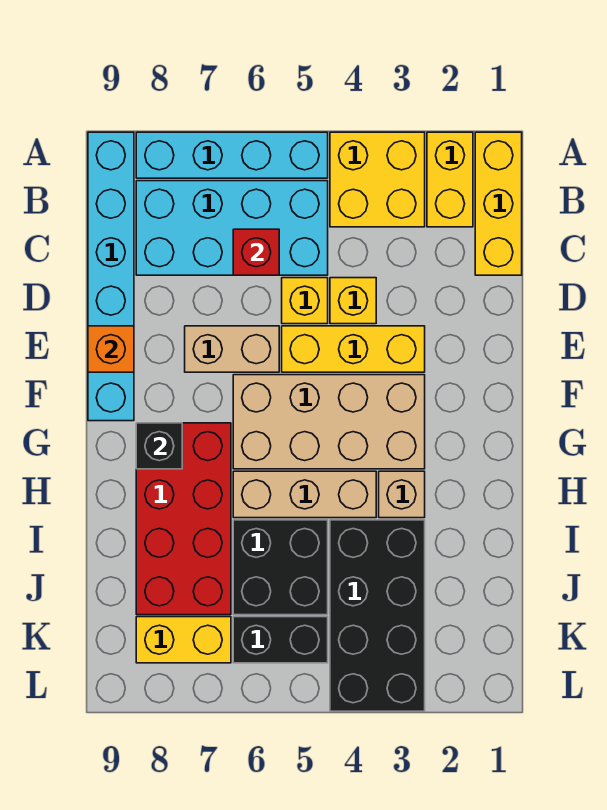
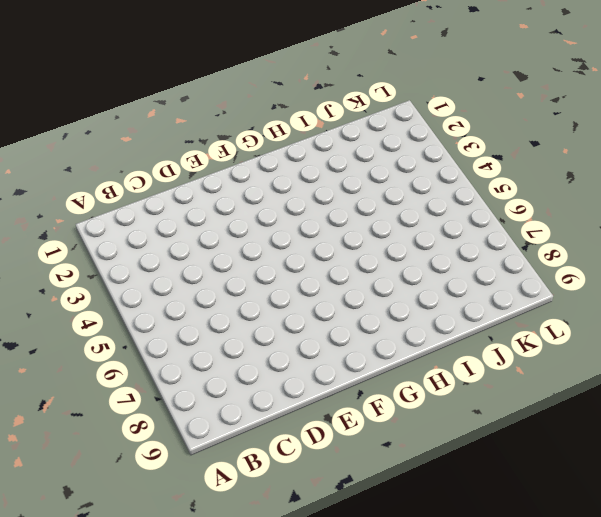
none -> yellow brick A1:C1 level 1
none -> yellow brick A2:B2 level 1
none -> yellow brick A3:B4 level 1

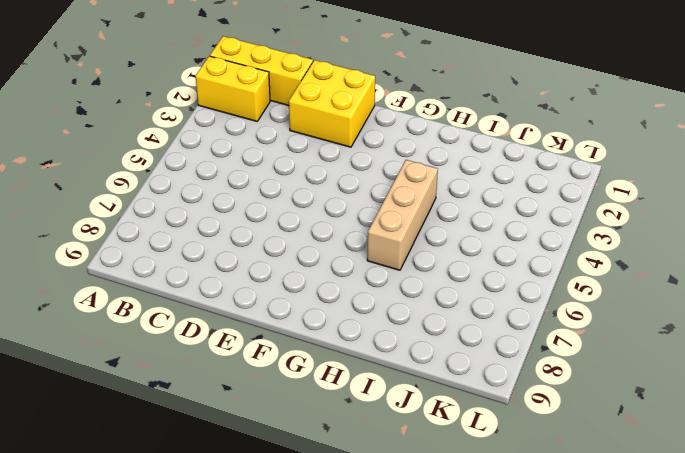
yellow brick D1:E2 level 1 -> yellow brick A3:B4 level 1
none -> cyan brick A5:A8 level 1
none -> cyan brick A9:F9 level 1
none -> cyan brick B5:C8 level 1

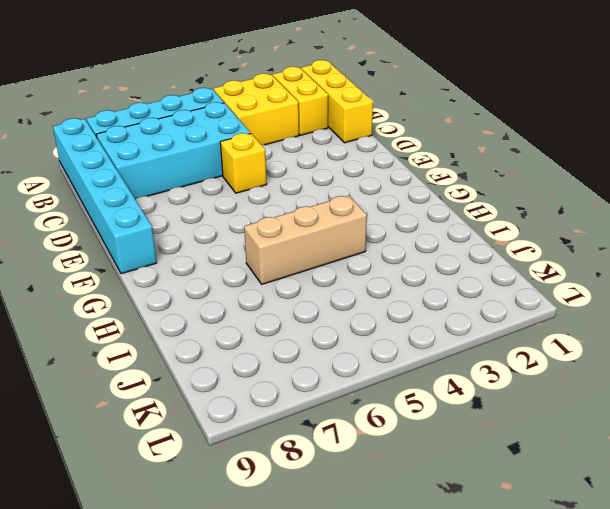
none -> yellow brick D4 level 1
none -> yellow brick E3:E5 level 1
none -> tan brick E6:E7 level 1

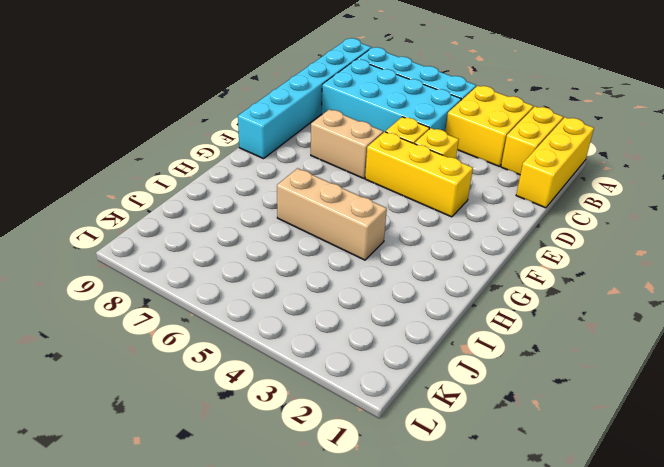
none -> tan brick F3:G6 level 1
none -> red brick G7:J8 level 1
none -> tan brick H3 level 1

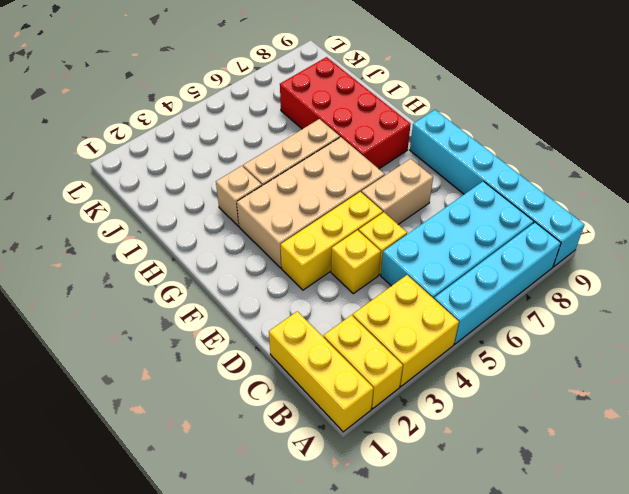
none -> black brick I3:L4 level 1
none -> black brick I5:J6 level 1
none -> black brick K5:K6 level 1

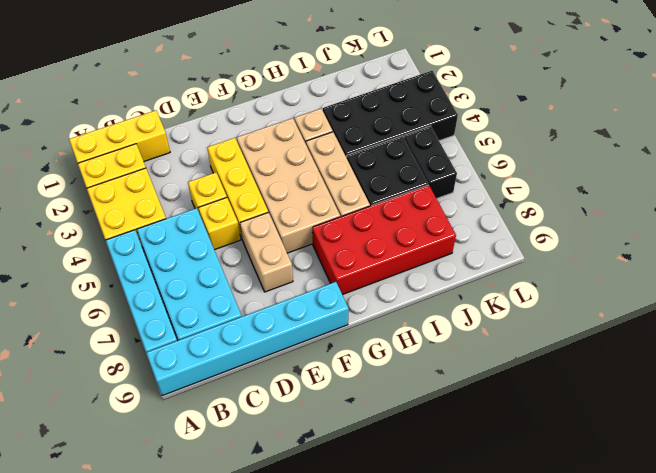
none -> yellow brick K7:K8 level 1
none -> red brick C6 level 2
none -> orange brick E9 level 2

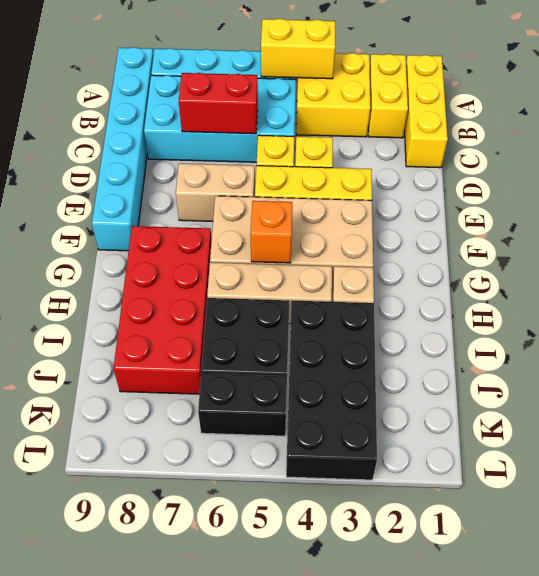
yellow brick A4:A5 level 2 -> yellow brick K7:K8 level 1
red brick C6:C7 level 2 -> red brick C6 level 2
orange brick G5 level 2 -> orange brick E9 level 2
none -> black brick G8 level 2

